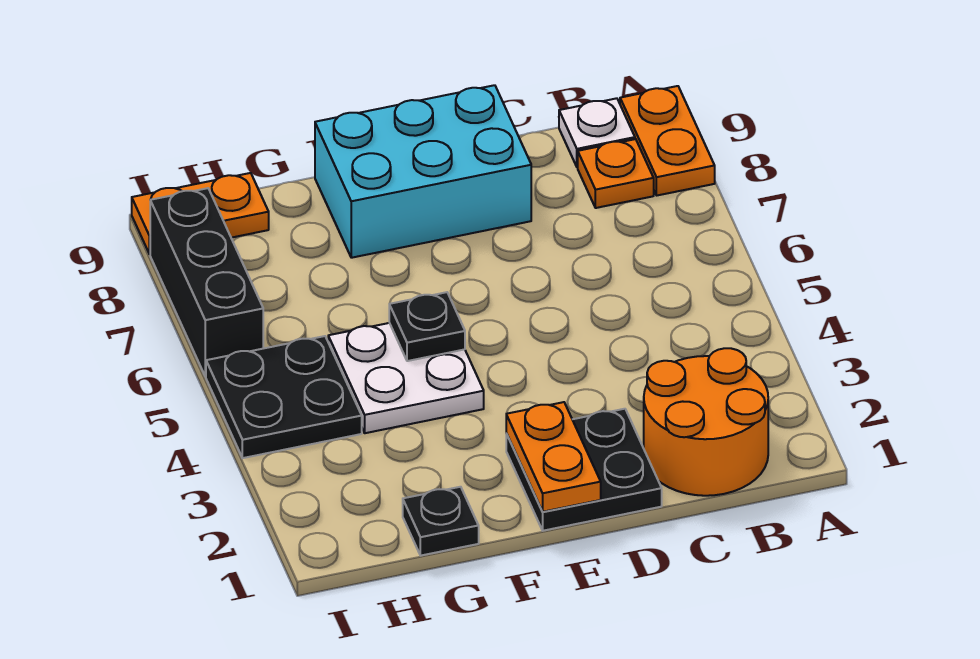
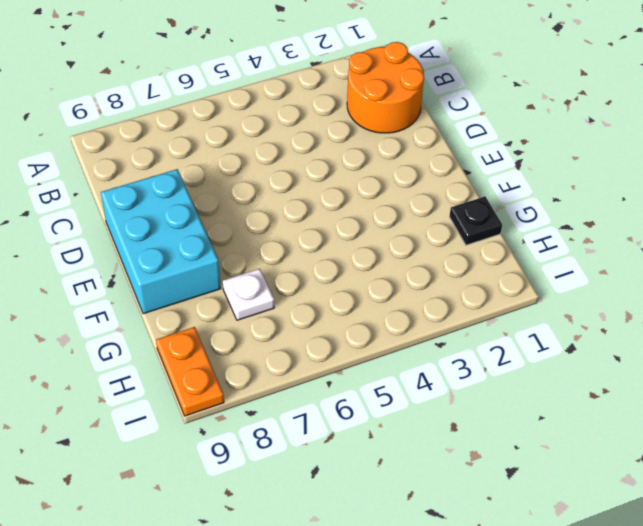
white plate G7 level 1 -> white plate B9 level 1
none -> orange plate A8:A9 level 1
none -> orange plate B8 level 1
none -> black plate D1:E2 level 1

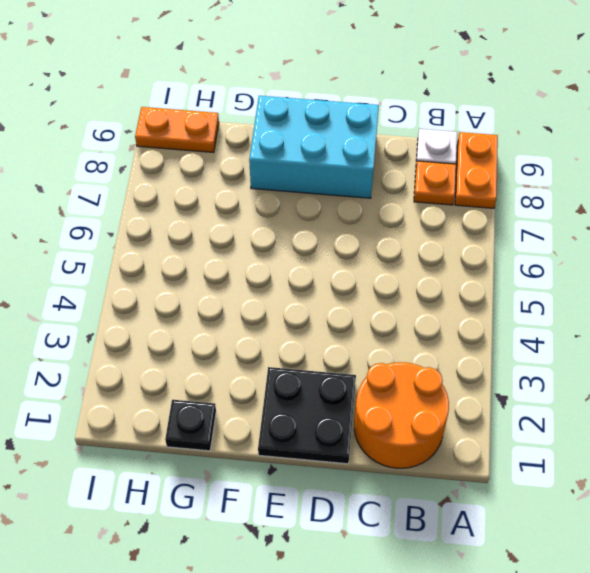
none -> white plate F4:G5 level 1
none -> black plate H4:I5 level 1
none -> black brick I6:I8 level 1

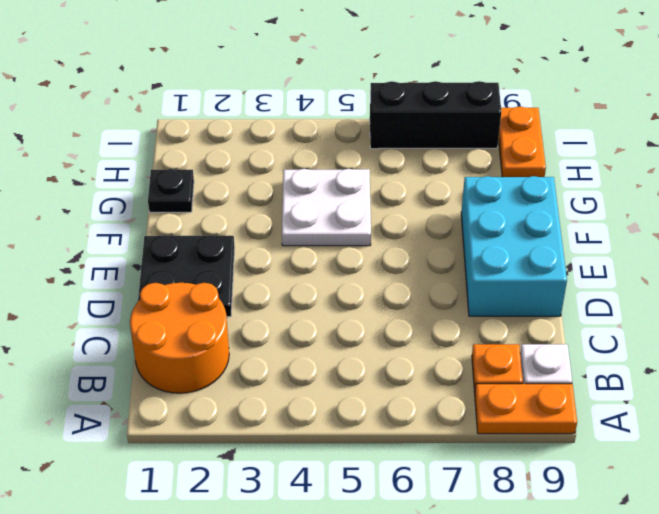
none -> black plate H4:I5 level 1
none -> orange plate E1:E2 level 2
none -> black plate F5 level 2

